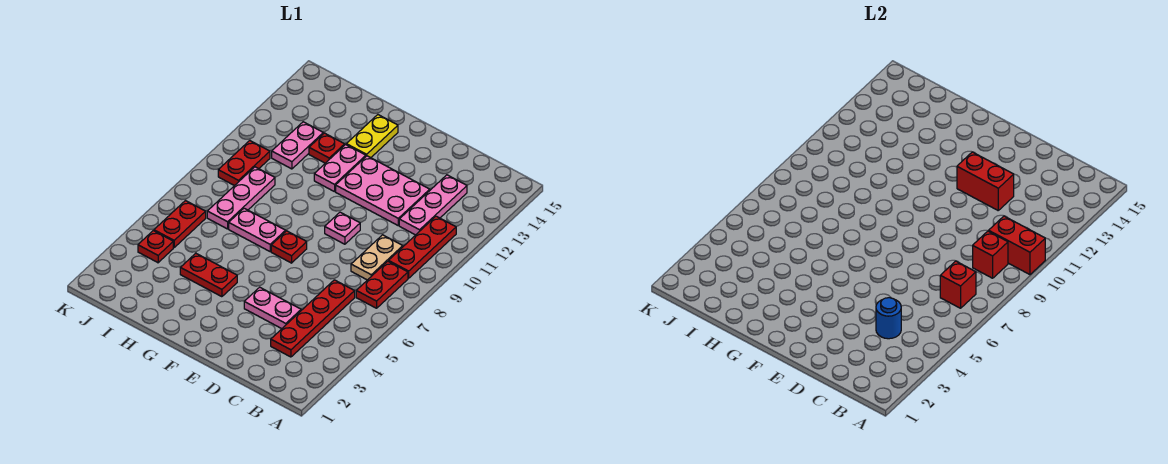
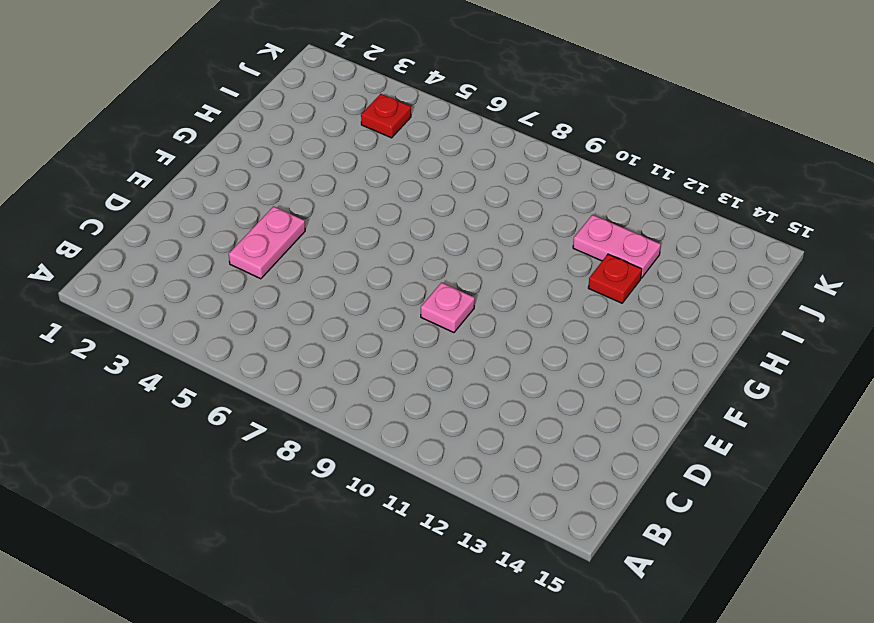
none -> red plate B7:B8 level 1
none -> red plate B9:B11 level 1
none -> red plate C3:C6 level 1

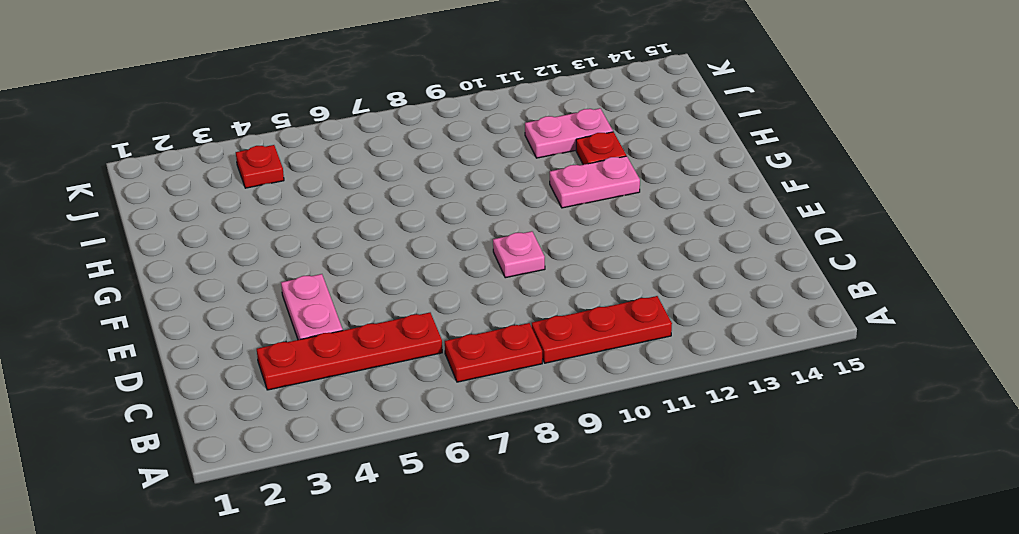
none -> tan plate C8:C9 level 1
none -> pink plate C11:C13 level 1
none -> pink plate D11:F12 level 1

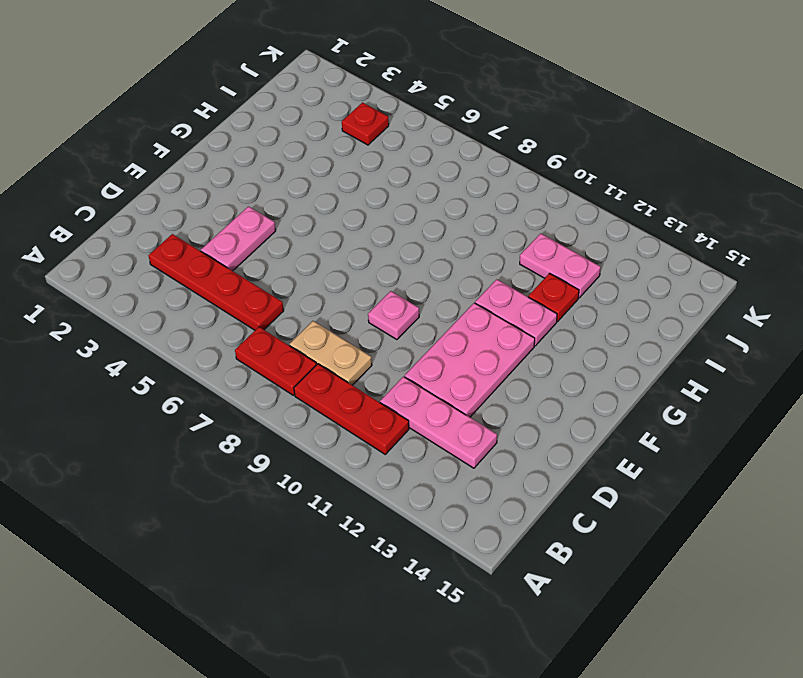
none -> red plate F7 level 1
none -> red plate G4:H4 level 1
none -> pink plate G7:H7 level 1

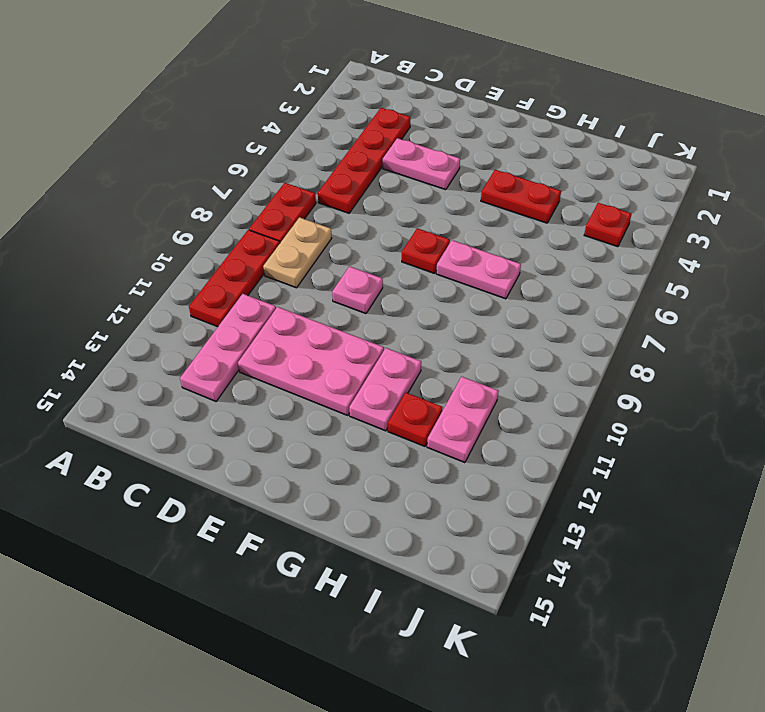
none -> yellow plate G13:G14 level 1
none -> pink plate I7:I9 level 1
none -> red plate J5:J6 level 1

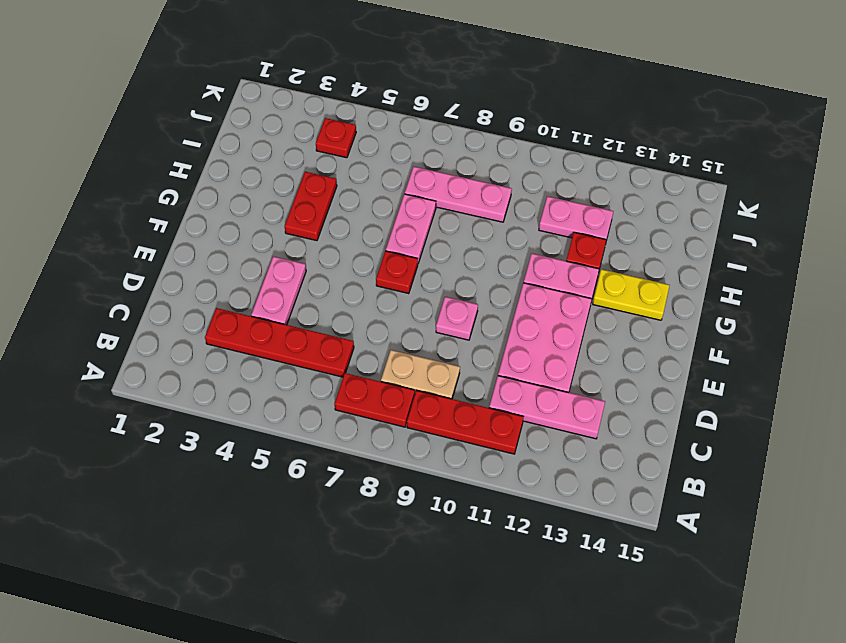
none -> red plate J5:J6 level 1
none -> red plate J9:J10 level 1
none -> red brick A10:B10 level 2

